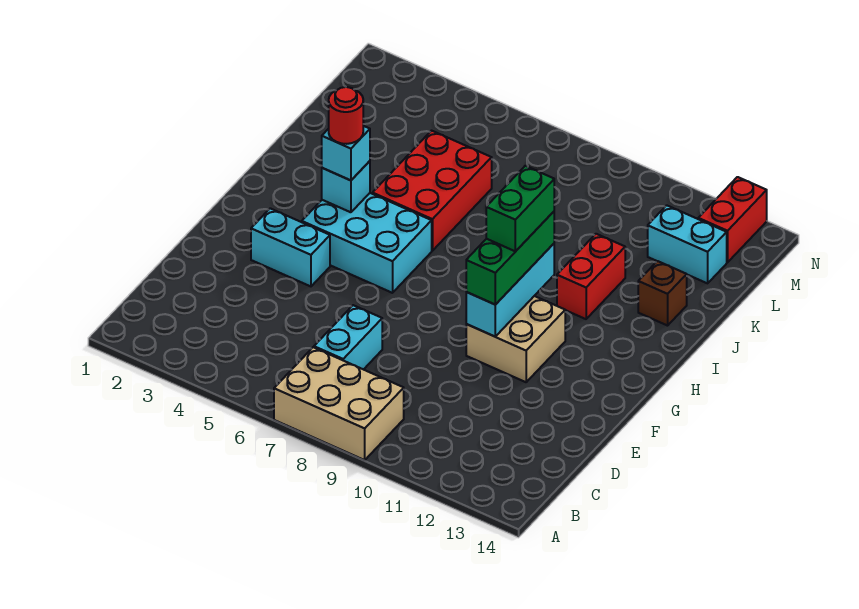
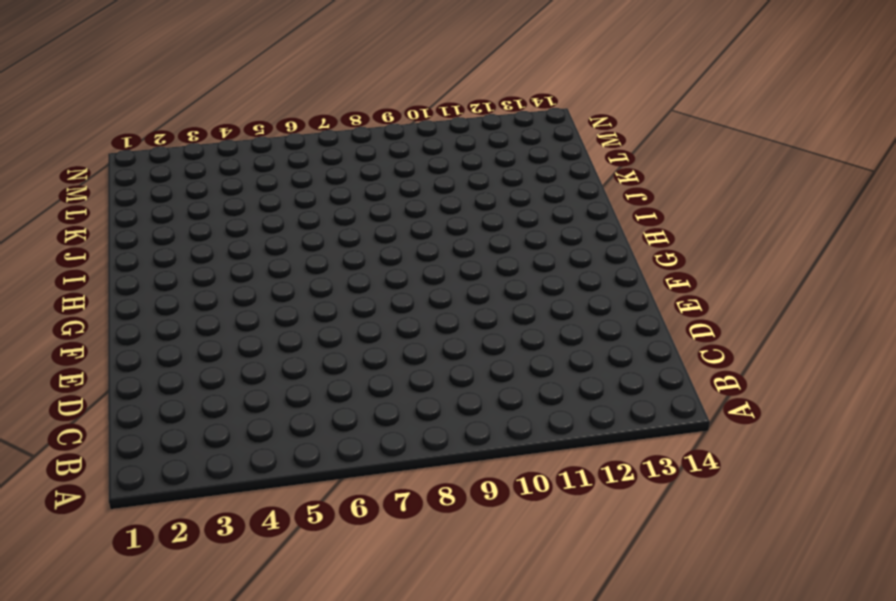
none -> tan brick A7:B9 level 1
none -> cyan brick C7:D7 level 1
none -> cyan brick F3:F4 level 1

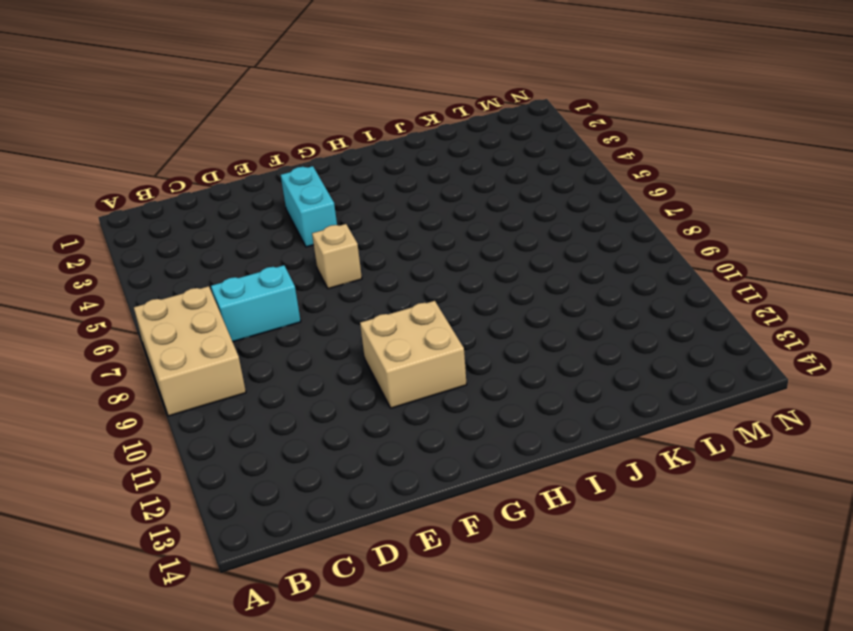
tan brick F6 level 1 -> none
none -> cyan brick G4:H6 level 1
none -> red brick I5:K6 level 1
none -> red brick I11:J11 level 1

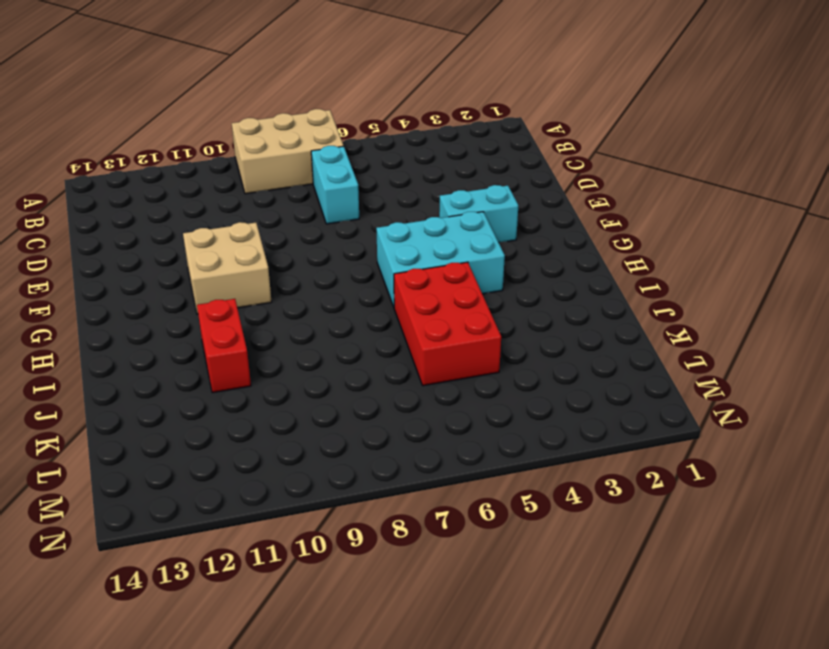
none -> brown brick J13 level 1
none -> cyan brick L12:L13 level 1
none -> red brick M13:N13 level 1

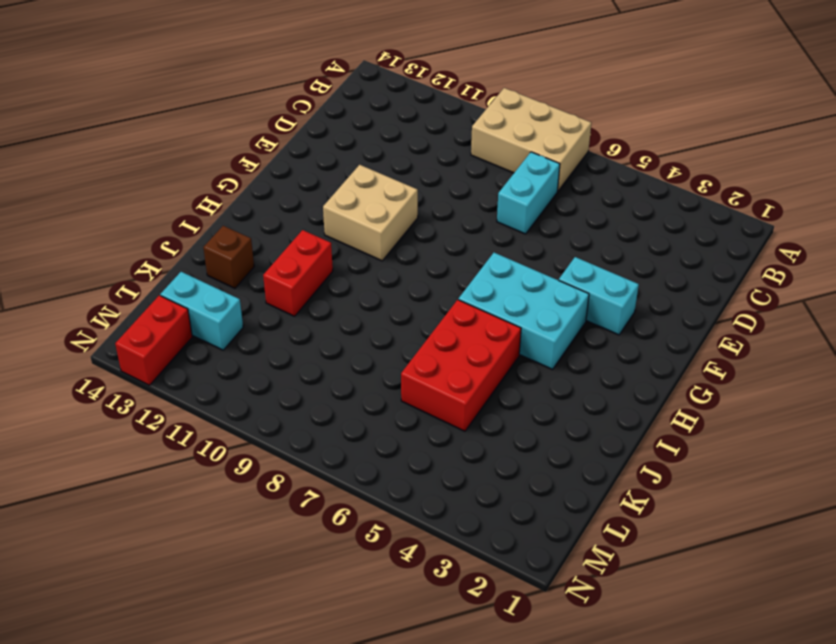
none -> cyan brick F10:H10 level 2
none -> cyan brick H4 level 2
none -> green brick F10:H10 level 3

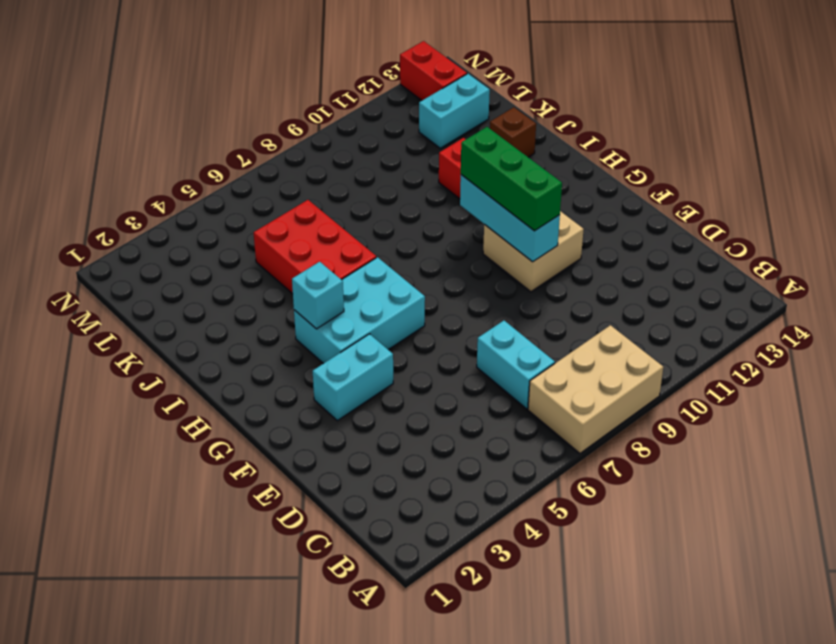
none -> cyan brick H4 level 3
none -> green brick G10:H10 level 4
none -> red round brick H4 level 4

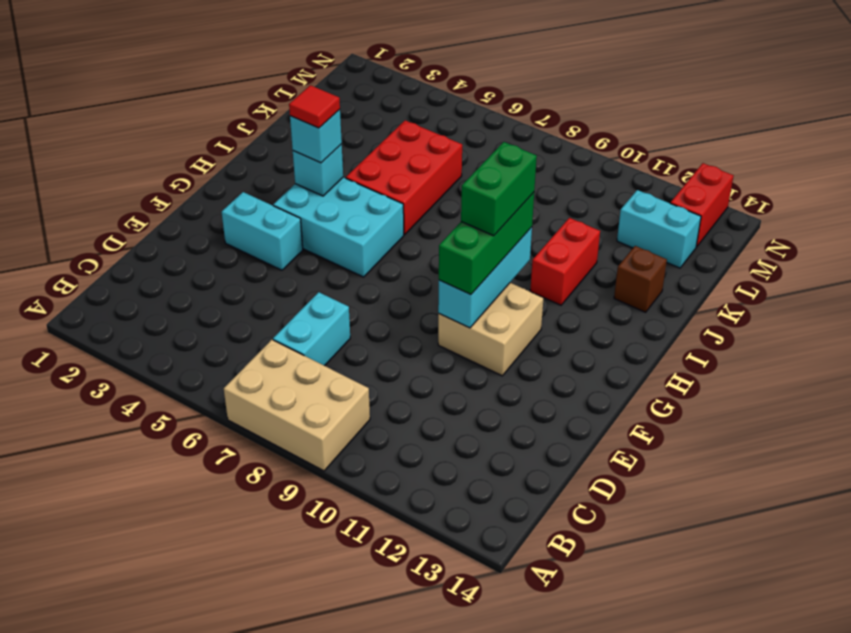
red tile H4 level 4 -> red round brick H4 level 4

